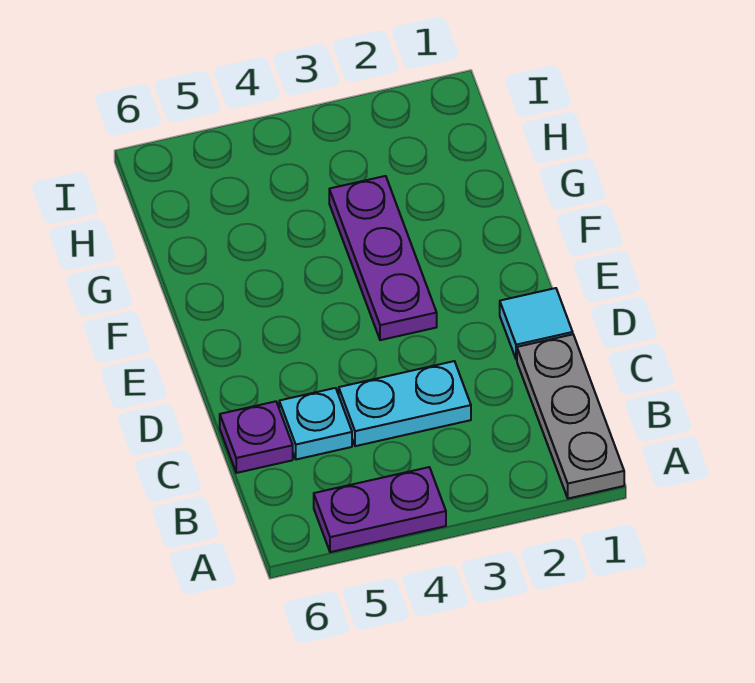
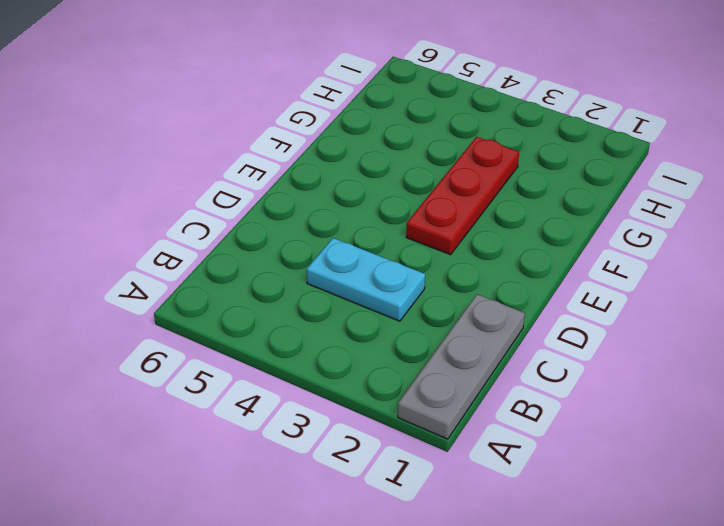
red plate E3:G3 level 1 -> purple plate E3:G3 level 1
none -> purple plate A4:A5 level 1
none -> cyan plate C5 level 1

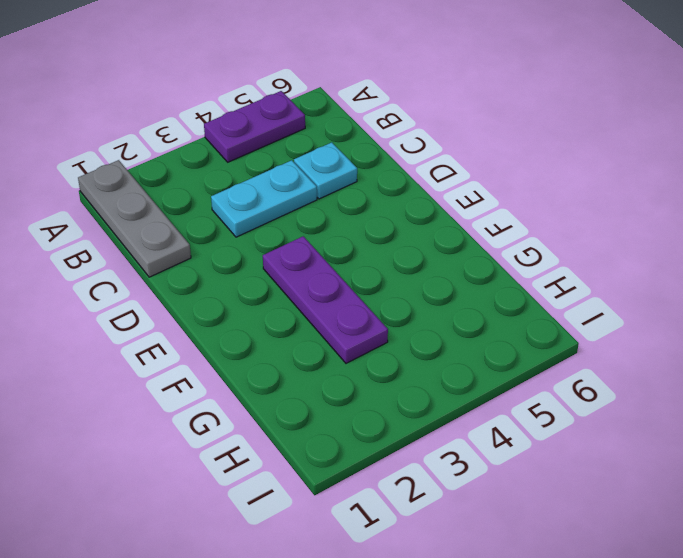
none -> purple plate C6 level 1
none -> cyan tile D1 level 1

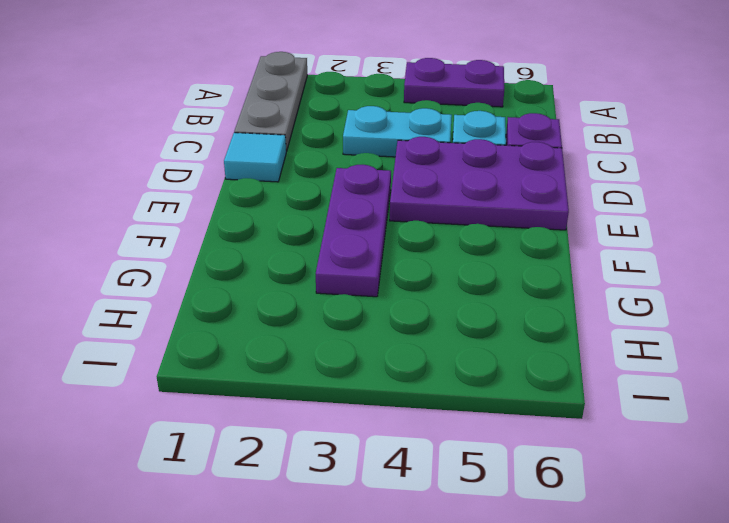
purple plate D4:E6 level 1 -> none

